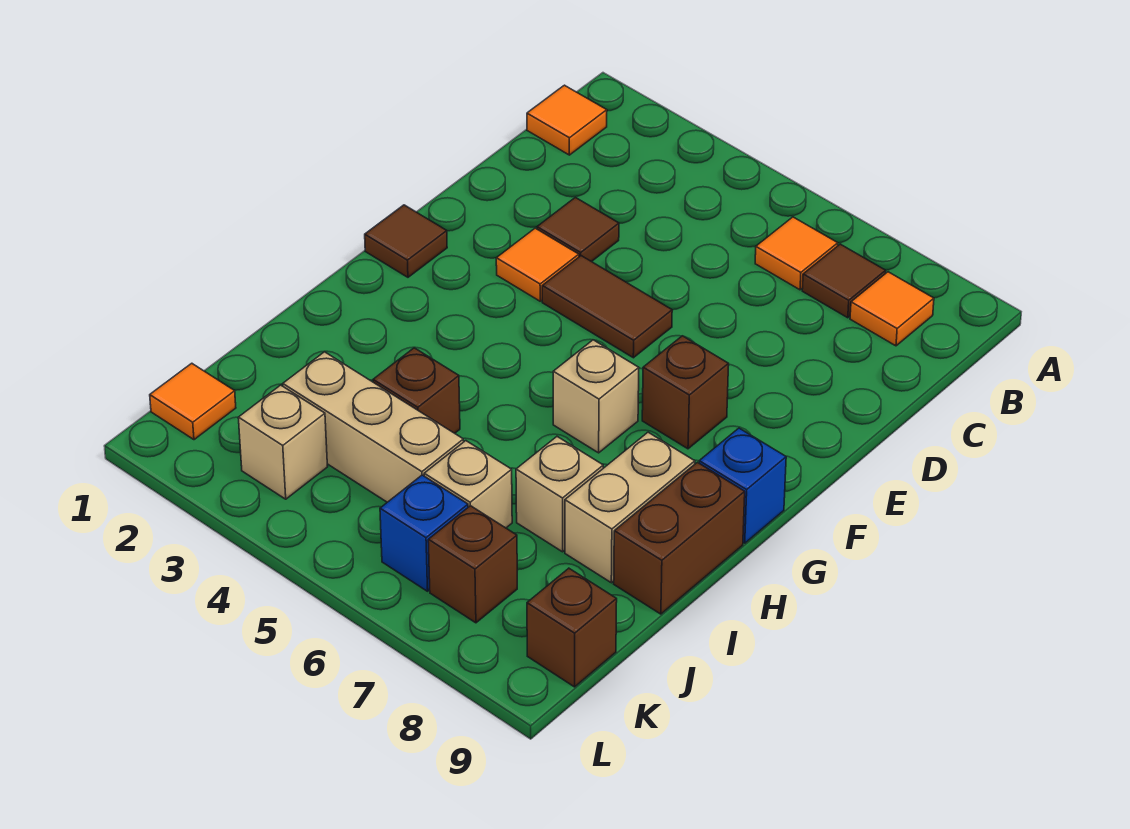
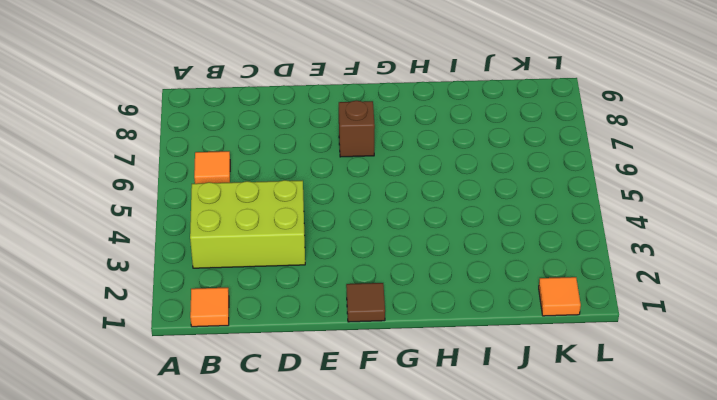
lime brick B3:D4 level 1 -> brown tile D3 level 1
none -> brown tile B7 level 1
none -> orange tile B8 level 1
none -> orange tile E3 level 1

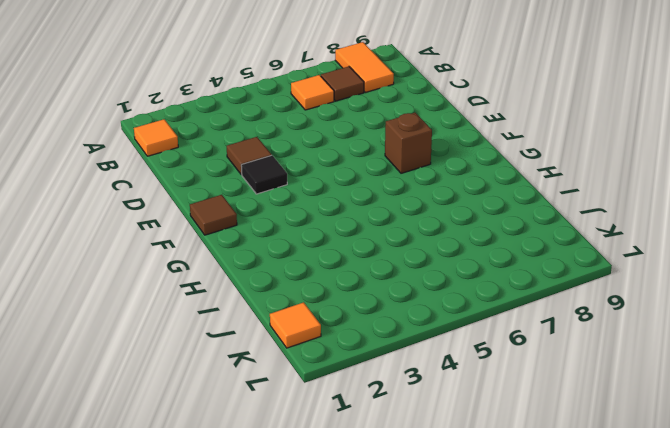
orange tile A8:B8 level 1 -> orange tile B8 level 1
black tile E3 level 1 -> orange tile E3 level 1
none -> brown tile E4:E5 level 1
none -> tan brick G6 level 1
none -> blue brick G9 level 1

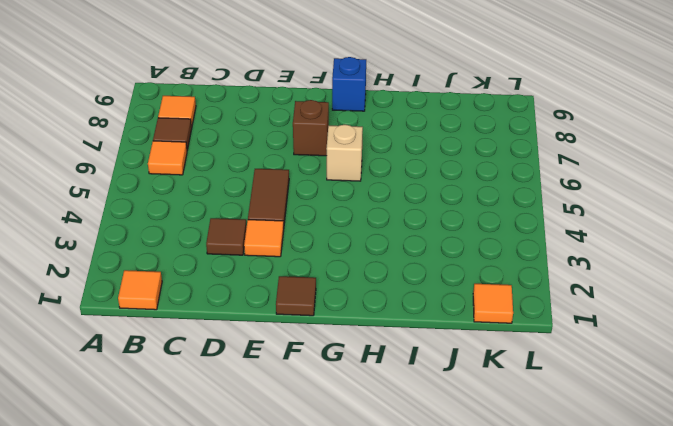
none -> tan brick H8:I8 level 1
none -> brown brick H9:I9 level 1
none -> brown brick I4 level 1

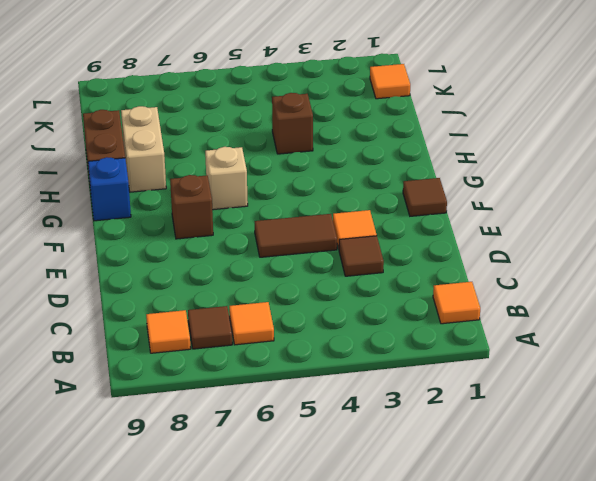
none -> tan brick I7 level 1
none -> tan brick J3:J5 level 1
none -> tan brick J6 level 1

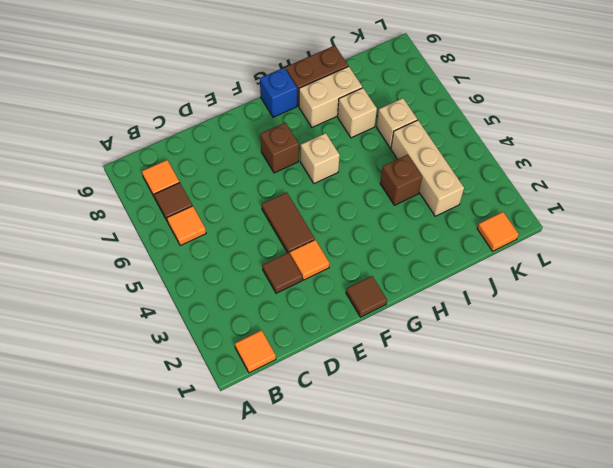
none -> tan brick K3 level 1
none -> blue brick K6 level 1
none -> brown brick K7 level 1

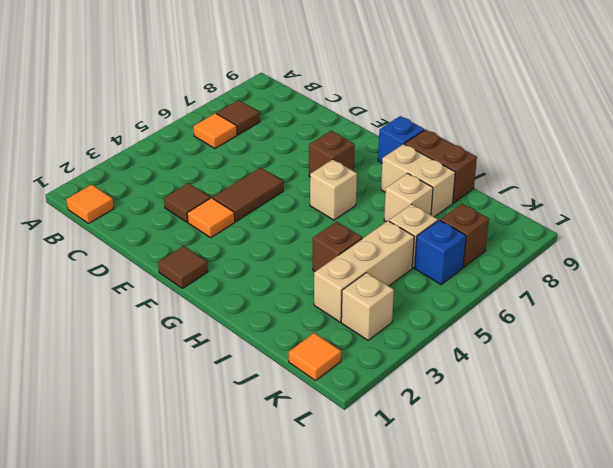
none -> orange tile B8 level 1
none -> brown brick K9 level 1

